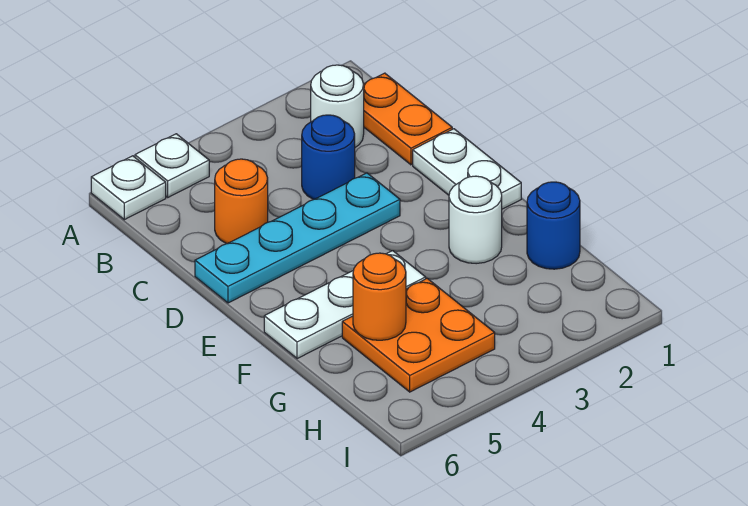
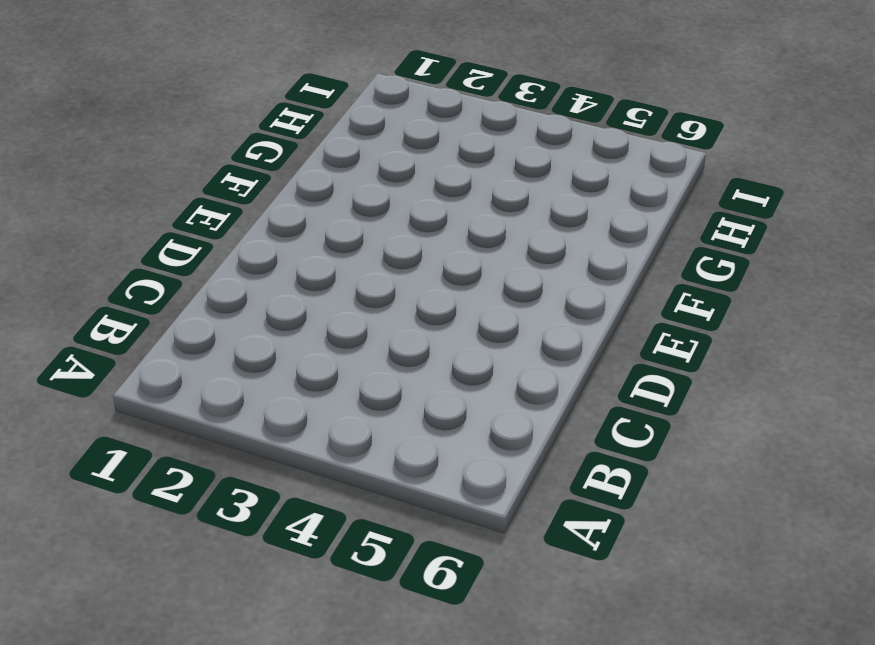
none -> white plate A5 level 1
none -> white plate A6 level 1
none -> orange plate B1:C1 level 1

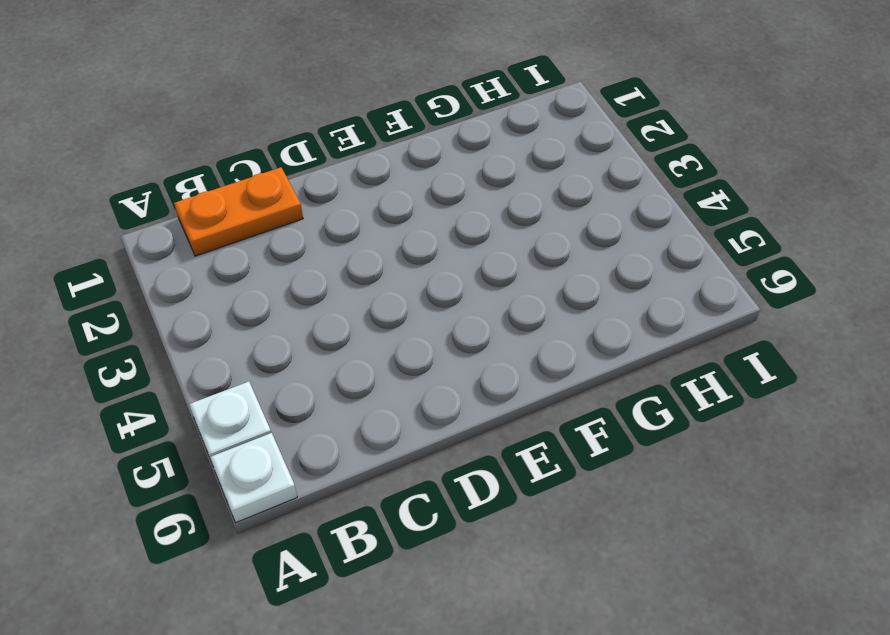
none -> white round brick B2 level 1
none -> blue round brick C3 level 1
none -> orange round brick C5 level 1

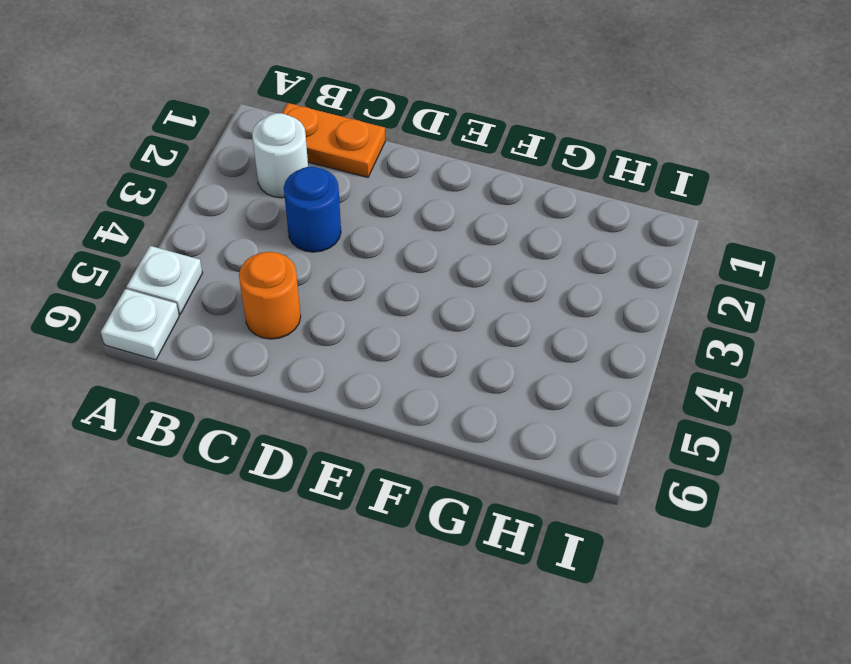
none -> white plate D1:E1 level 1
none -> cyan plate D3:D6 level 1
none -> white round brick F2 level 1

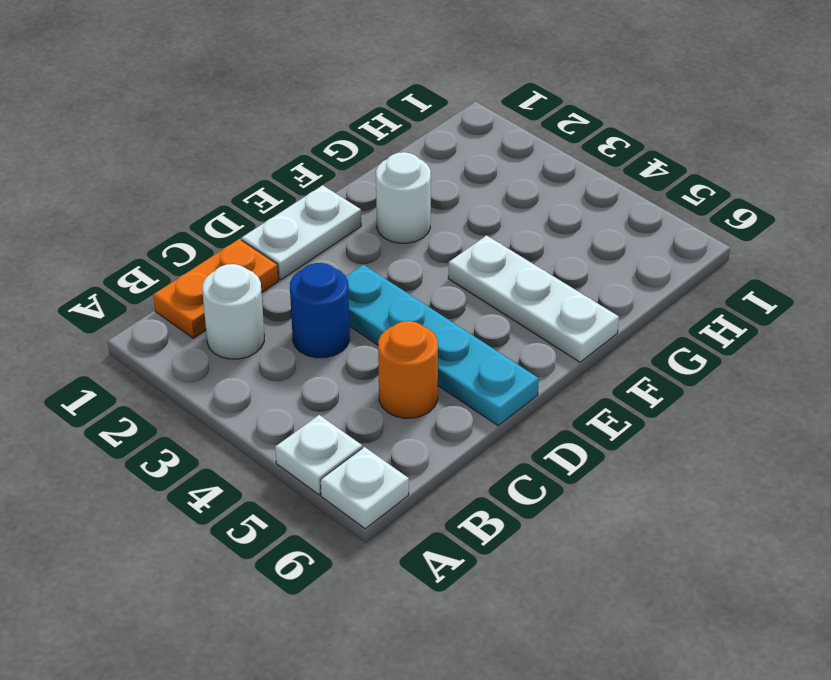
none -> blue round brick G1 level 1
none -> orange plate G4:H5 level 1
none -> orange round brick G5 level 2

